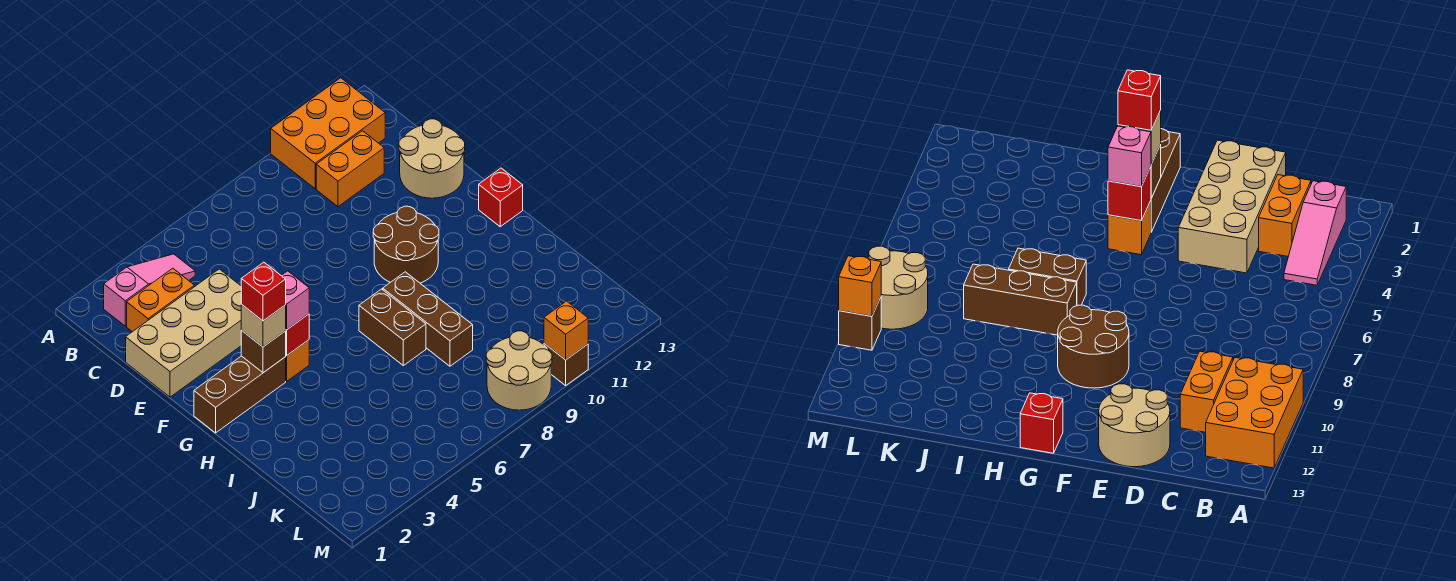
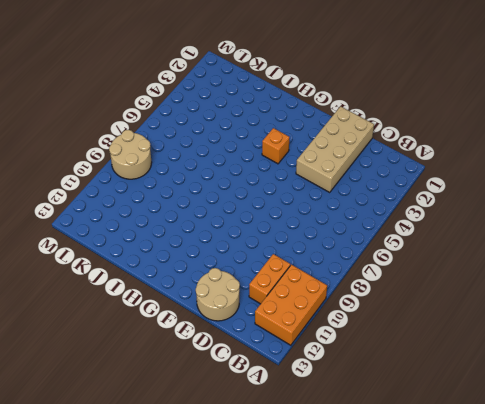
none -> pink slope B2:B4 level 1 top 2
none -> orange brick C2:C3 level 1
none -> brown round brick F9:G10 level 1

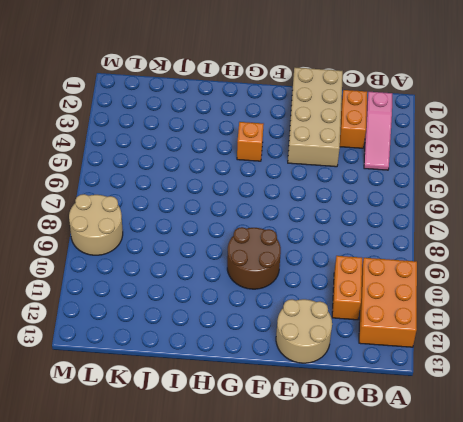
none -> brown brick G1:G3 level 1
none -> red brick G13 level 1
none -> brown brick H7:I7 level 1

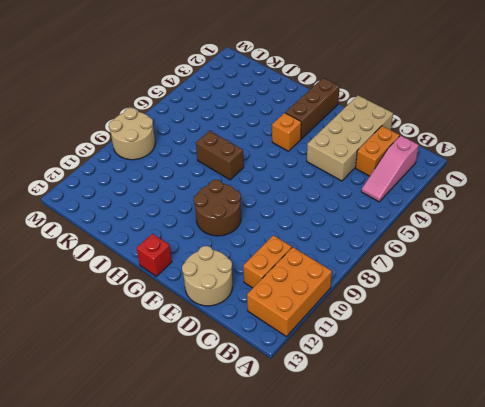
none -> brown brick H8:J8 level 1
none -> brown brick M10 level 1
none -> brown brick G3 level 2

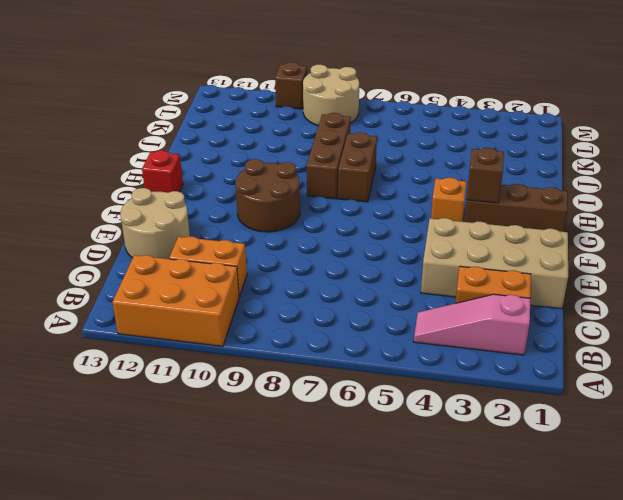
none -> red brick G4 level 2
none -> orange brick M10 level 2
none -> tan brick G3 level 3

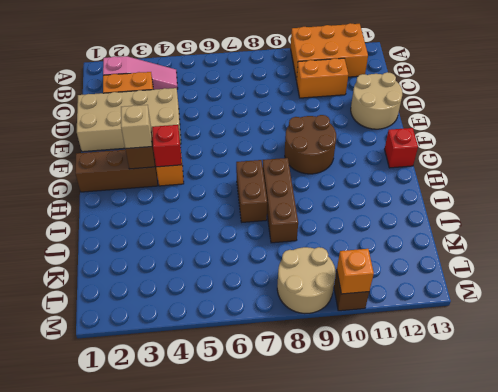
none -> pink brick G4 level 3
none -> red brick G3 level 4

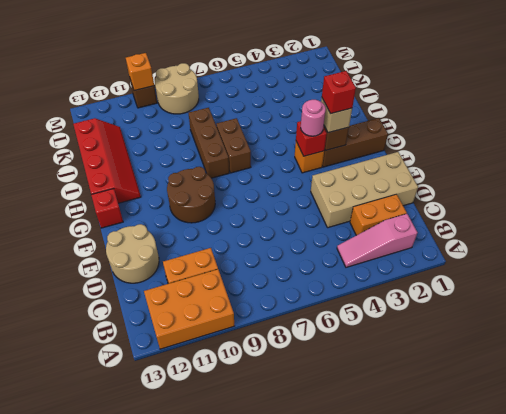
pink round brick G4 level 3 -> pink brick G4 level 3
red slope H12:K13 level 1 top 13 -> none

